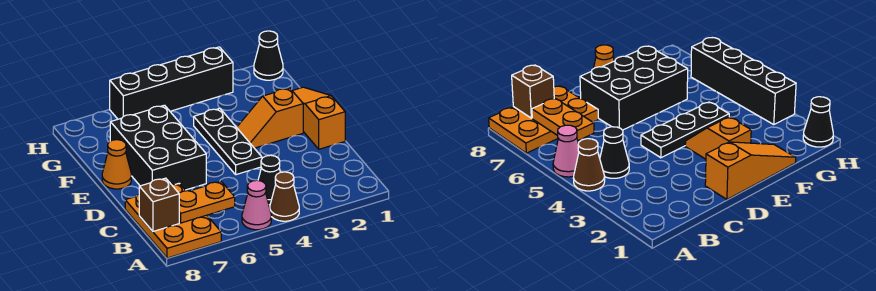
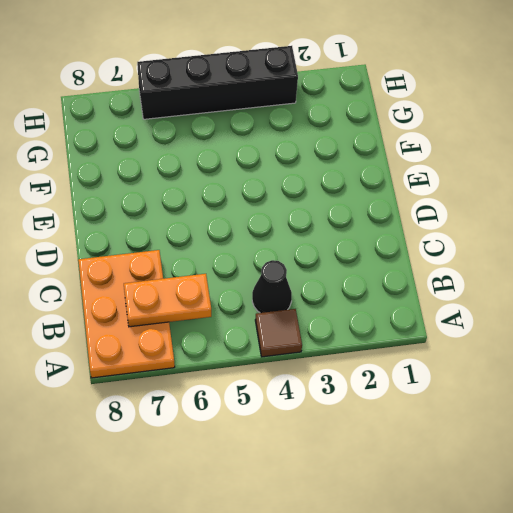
brown tile A4 level 1 -> brown cone A4 level 1
none -> pink cone A5 level 1
none -> orange slope D1:F1 level 1 top D
none -> black plate D4:F4 level 1

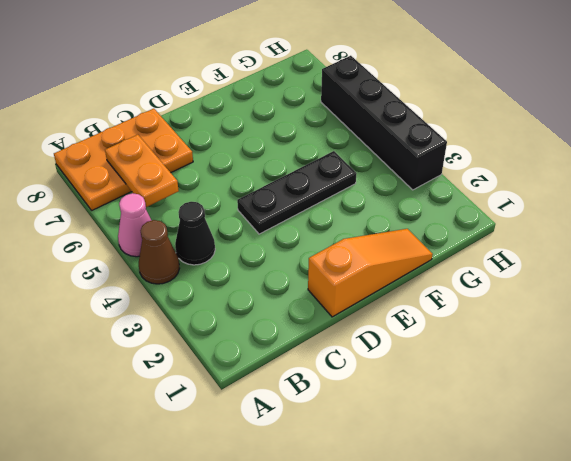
none -> black brick D6:F7 level 1
none -> orange slope E2:E3 level 1 top 2
none -> orange cone E8 level 1

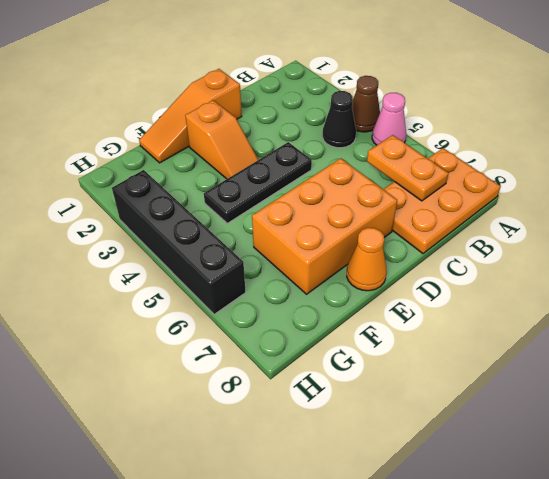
orange brick D6:F7 level 1 -> black brick D6:F7 level 1
none -> black cone H1 level 1
none -> brown brick B8 level 2

